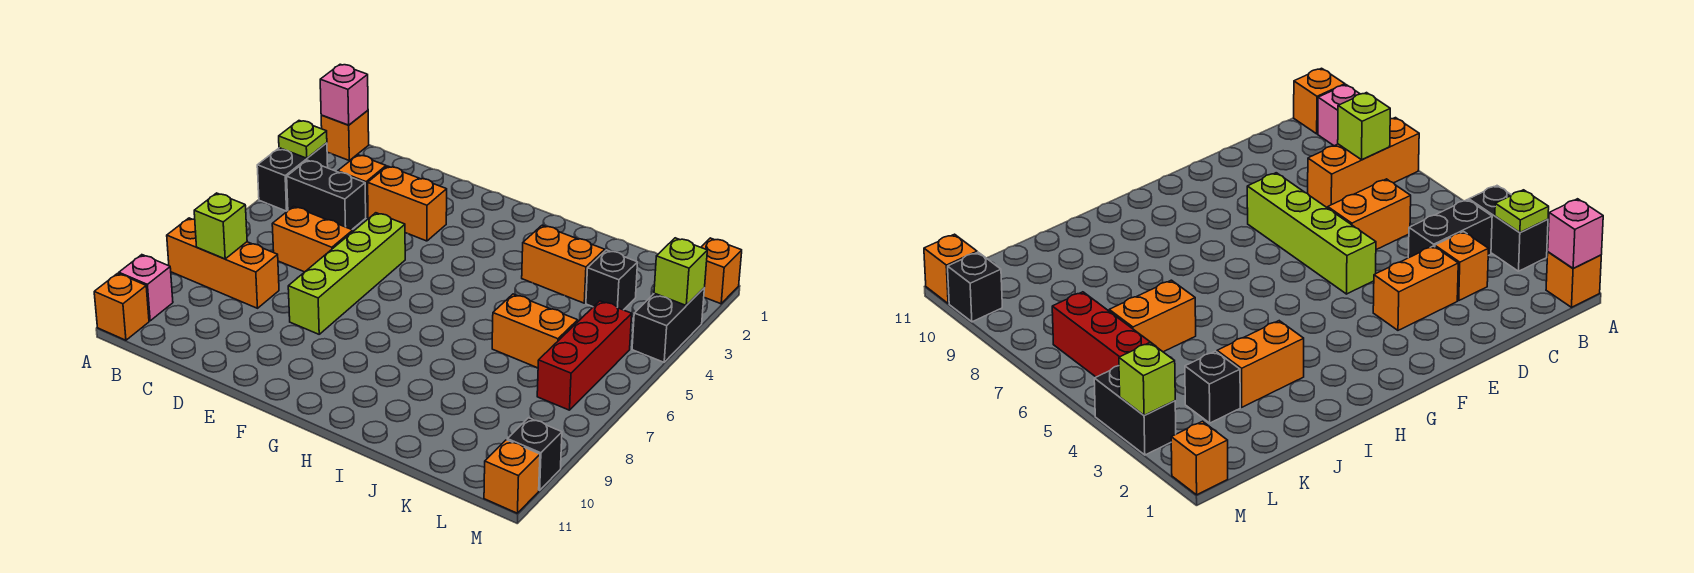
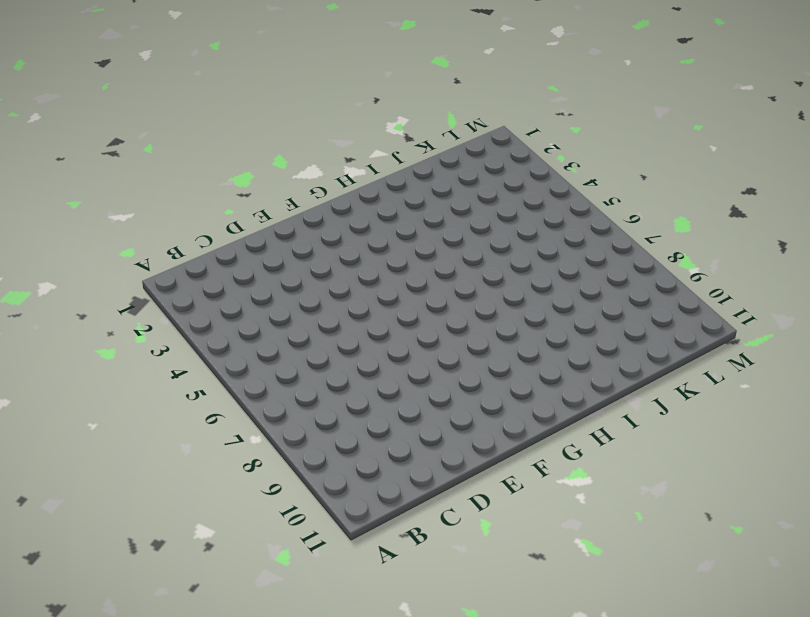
none -> orange brick A1 level 1
none -> black brick A3:A4 level 1
none -> orange brick A8:C8 level 1

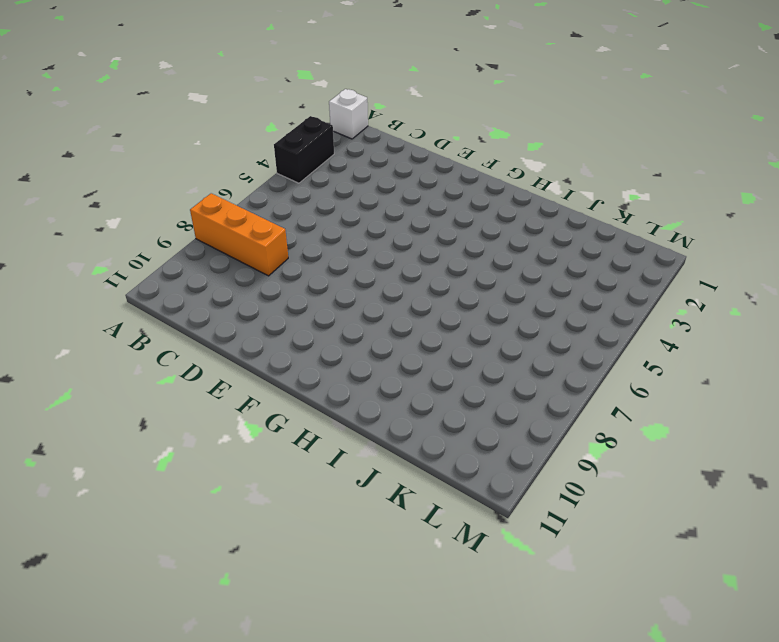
white brick A1 level 1 -> orange brick A1 level 1
none -> pink brick A10 level 1
none -> orange brick A11 level 1
none -> black brick B4:C4 level 1

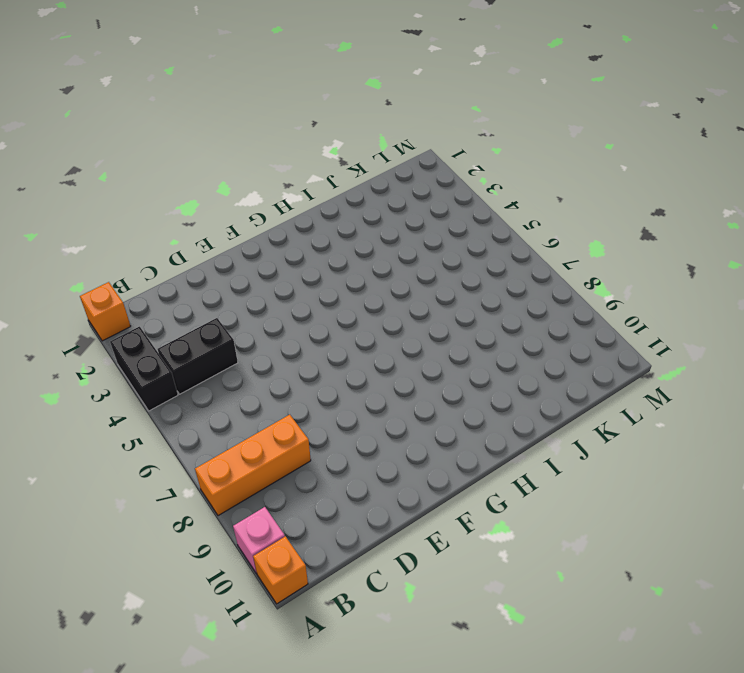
none -> orange brick C3 level 1
none -> orange brick C6:D6 level 1
none -> orange brick D3:E3 level 1

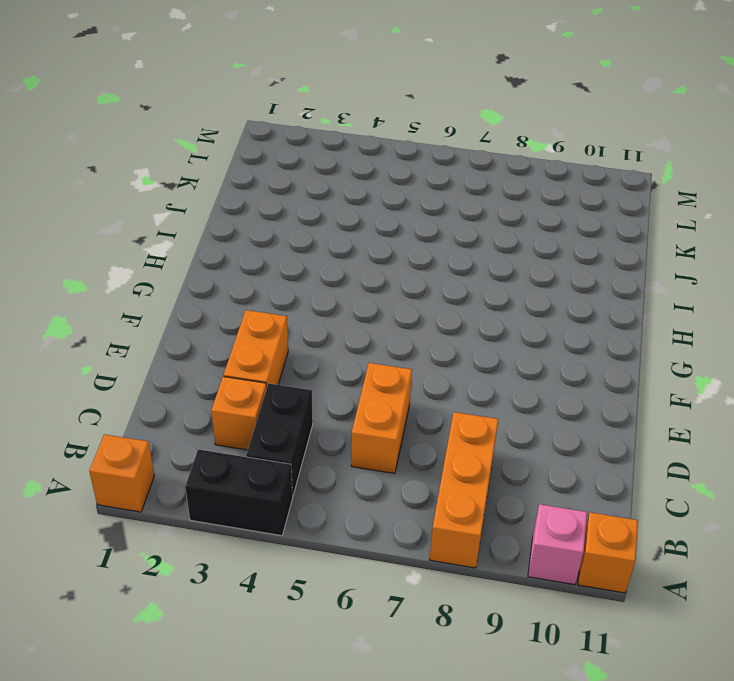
none -> lime brick E5:E8 level 1
none -> orange brick I3:J3 level 1
none -> orange brick J6:K6 level 1

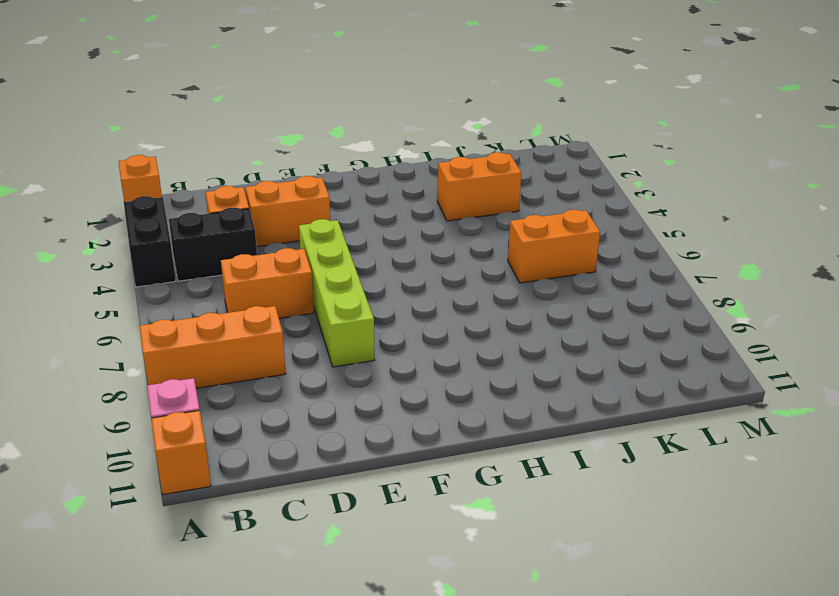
none -> black brick K3 level 1
none -> red brick L5:L7 level 1
none -> orange brick M1 level 1

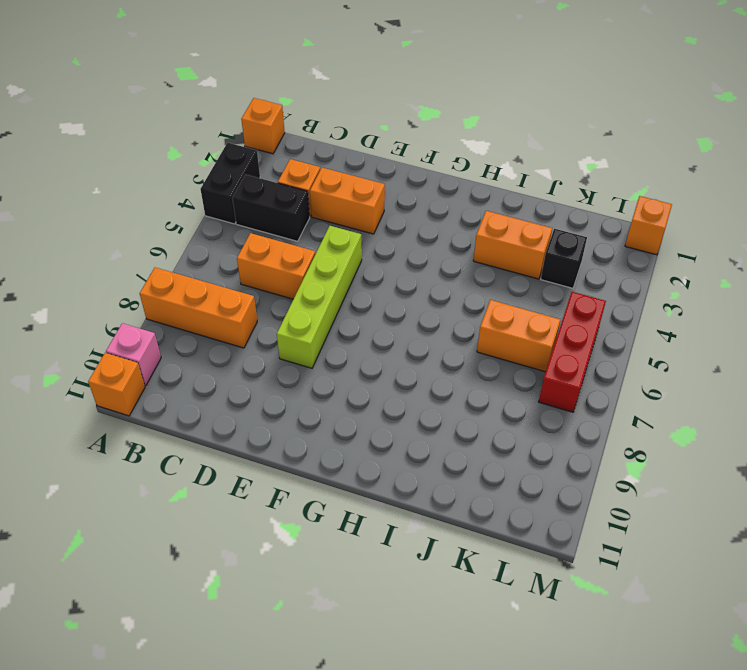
none -> black brick M3:M4 level 1
none -> black brick M10 level 1
none -> orange brick M11 level 1

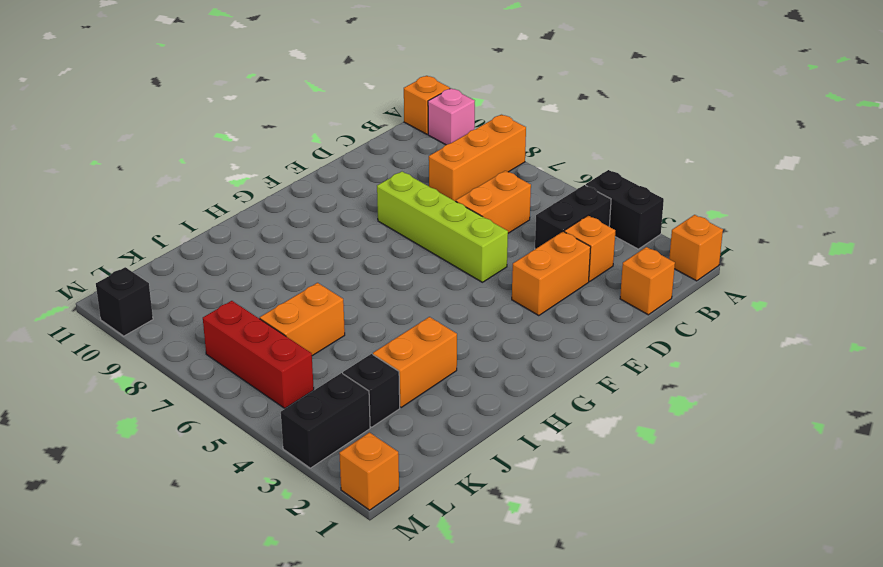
orange brick C1 level 1 -> orange brick M11 level 1
black brick L3:M3 level 1 -> black brick M3:M4 level 1
none -> pink brick A1 level 2
none -> lime plate A3 level 2
none -> lime brick B8 level 2

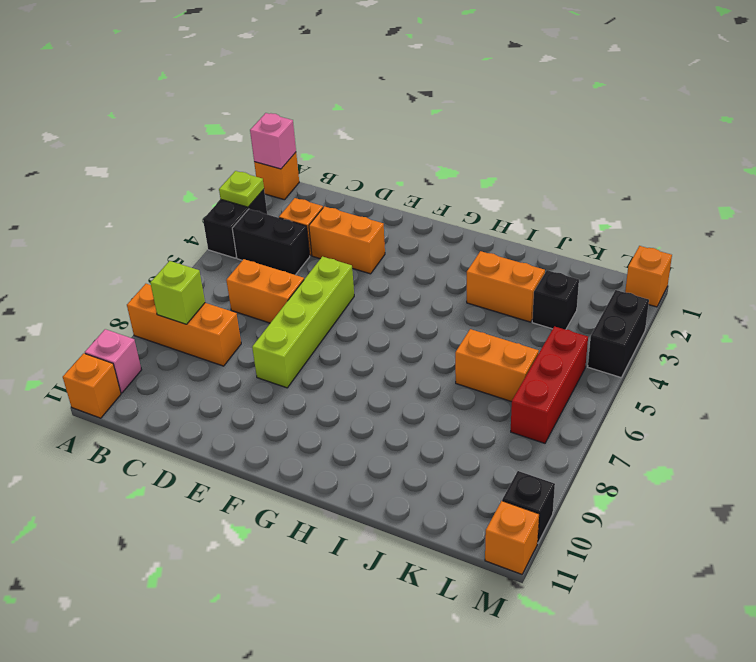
none -> lime brick M3 level 2

